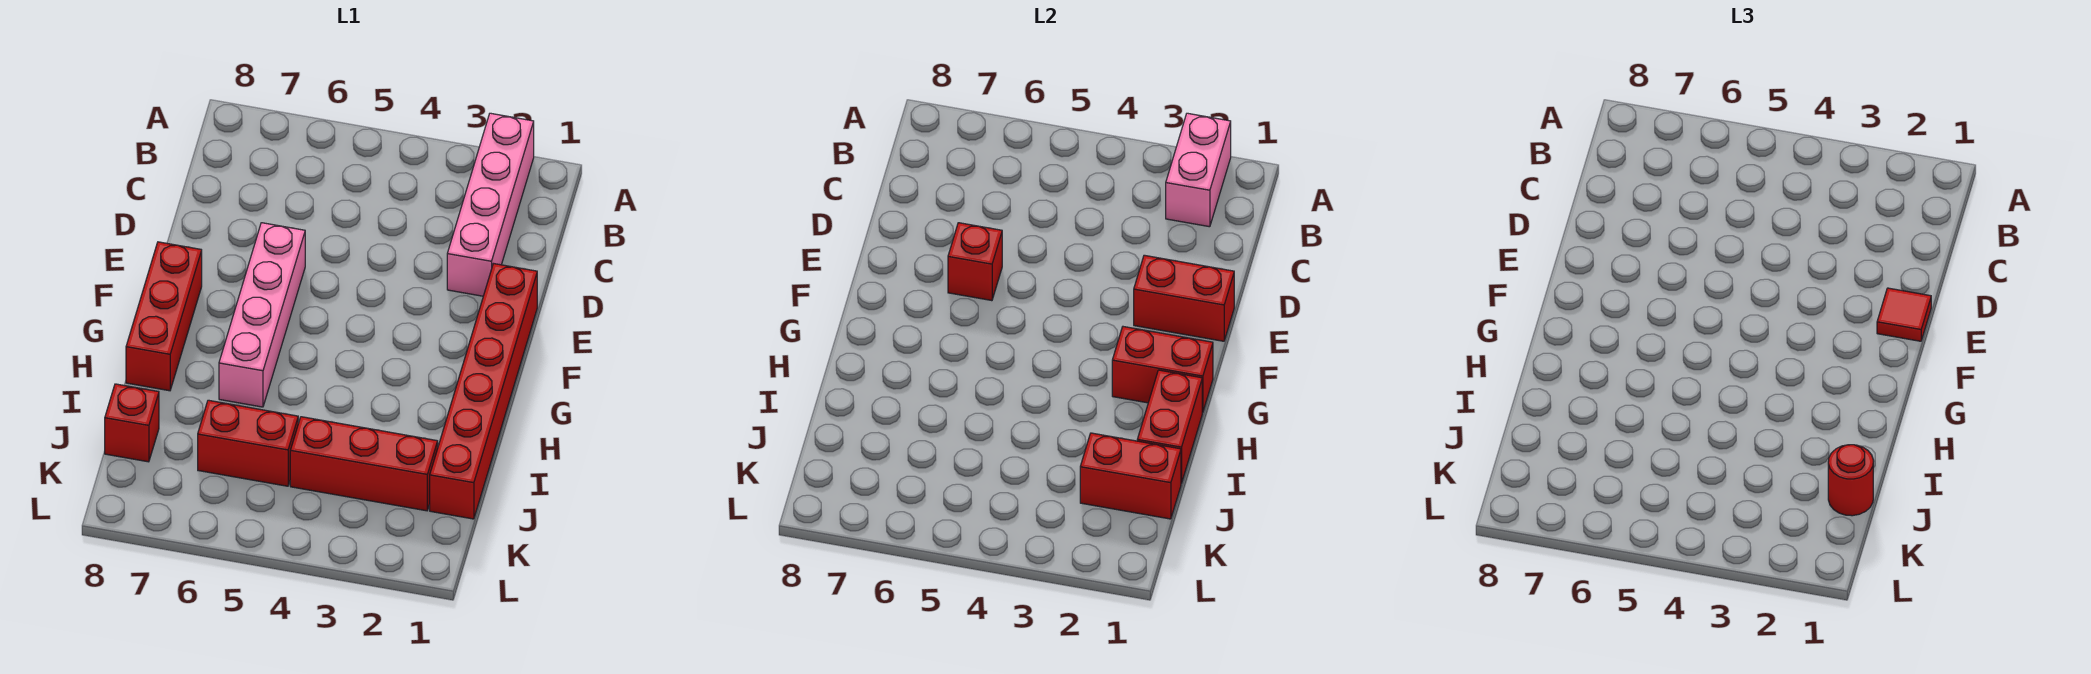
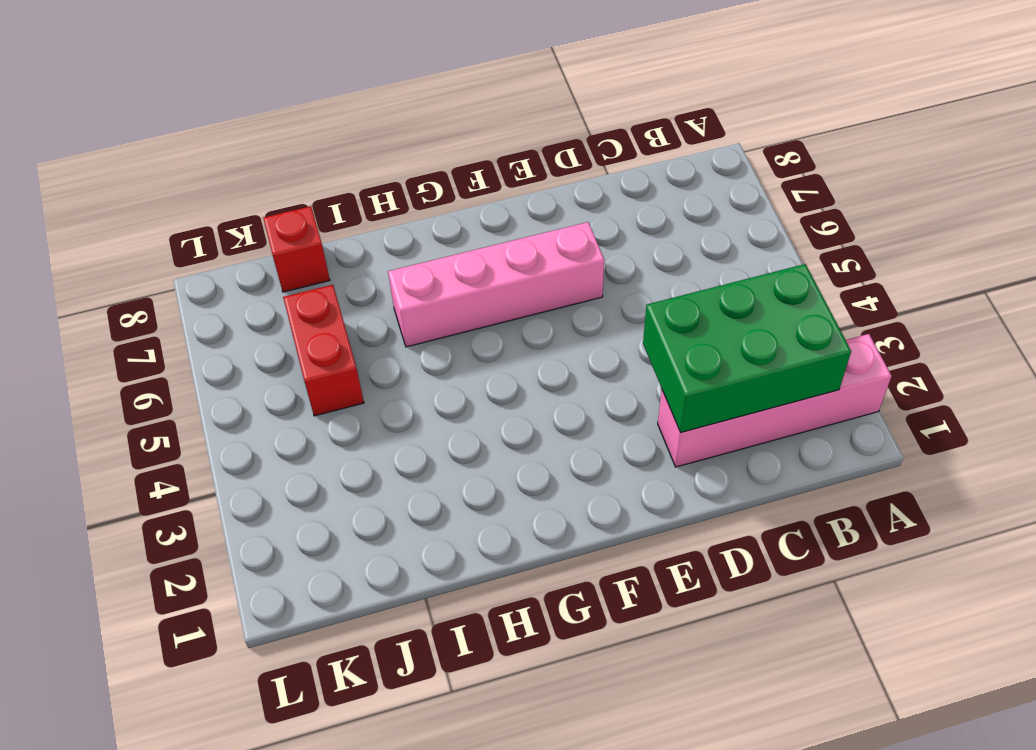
green brick B2:D3 level 2 -> pink brick A2:B2 level 2
none -> red brick E1:J1 level 1
none -> red brick F8:H8 level 1
none -> red brick J2:J4 level 1

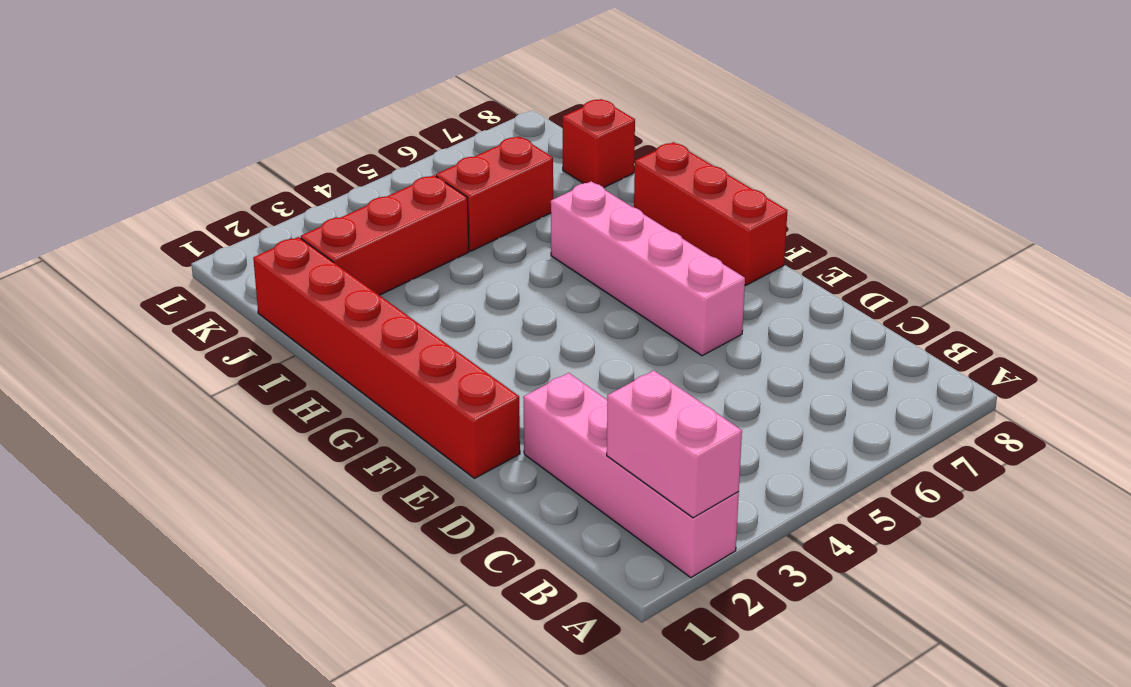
none -> red brick E1:E2 level 2
none -> red brick E6 level 2
none -> red brick G1:G2 level 2

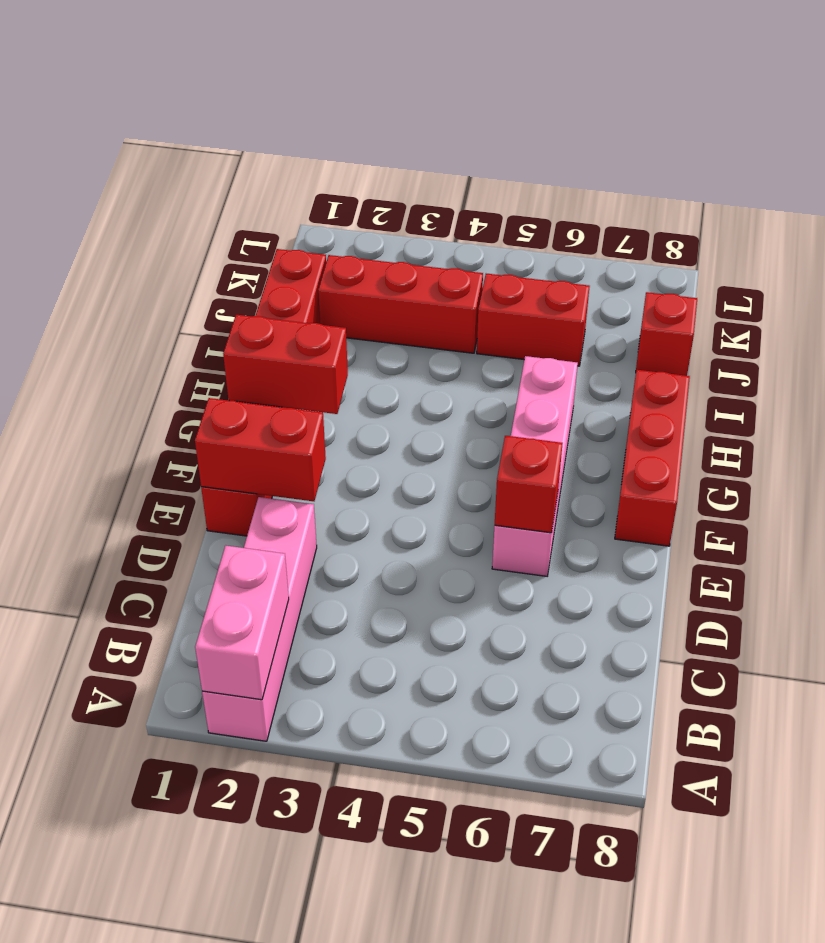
none -> red brick H1:I1 level 2
none -> red brick J1:J2 level 2
none -> red tile E1 level 3

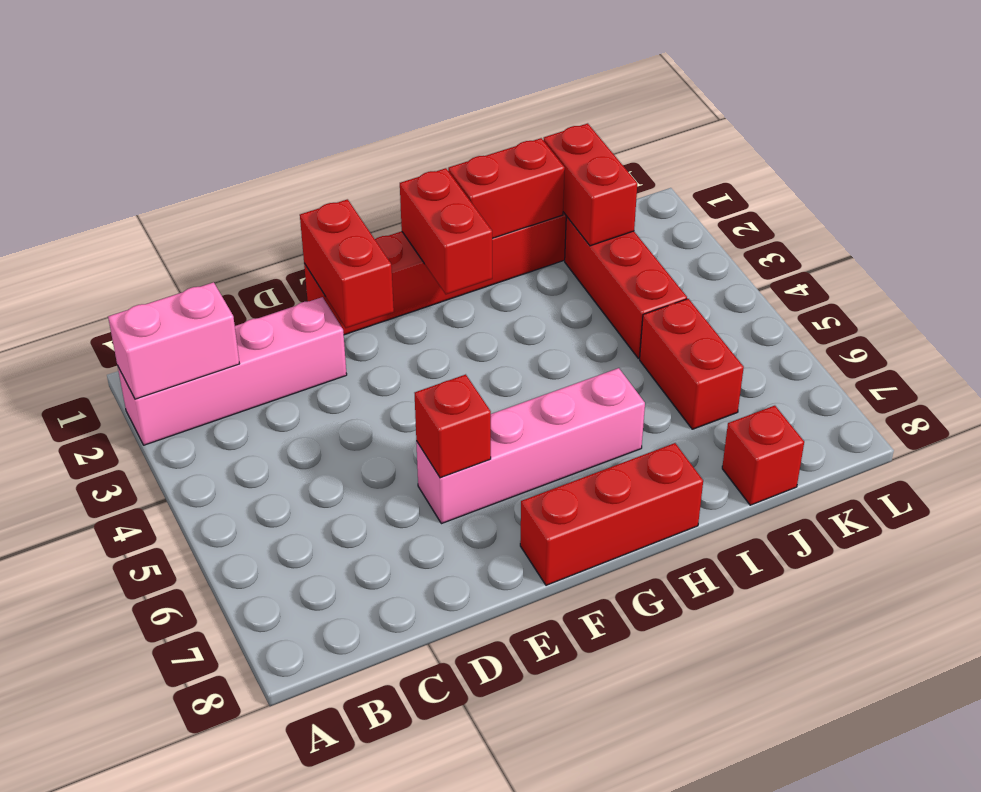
none -> red tile E1 level 3
none -> red round brick J1 level 3

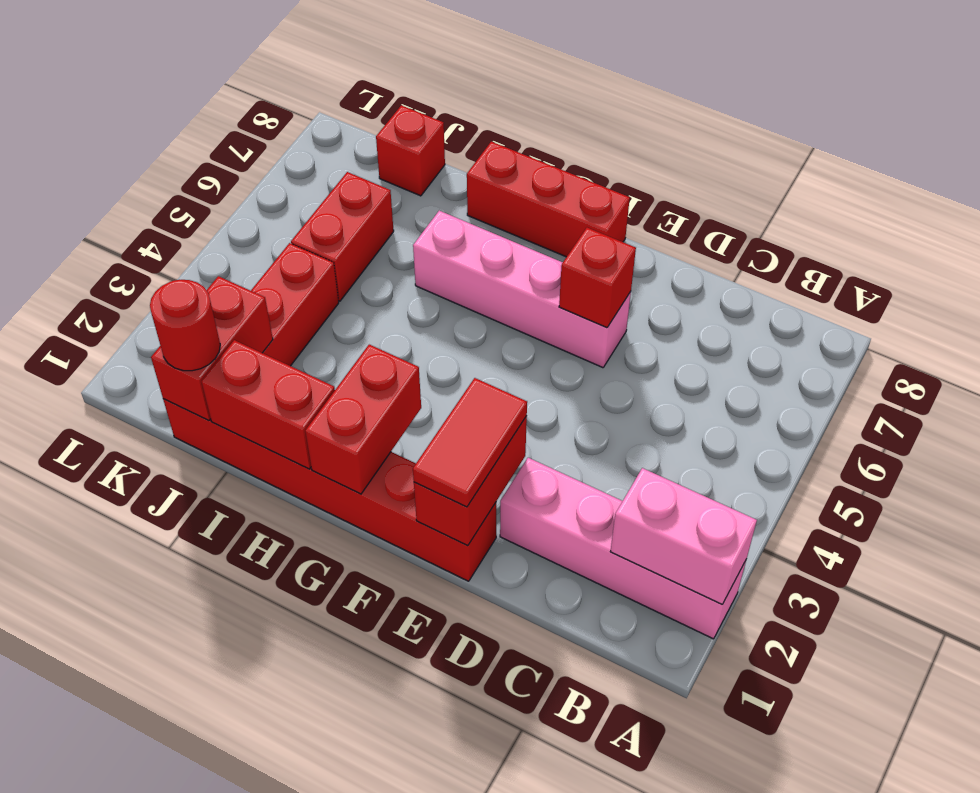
red tile E1:E2 level 3 -> red tile E1 level 3

